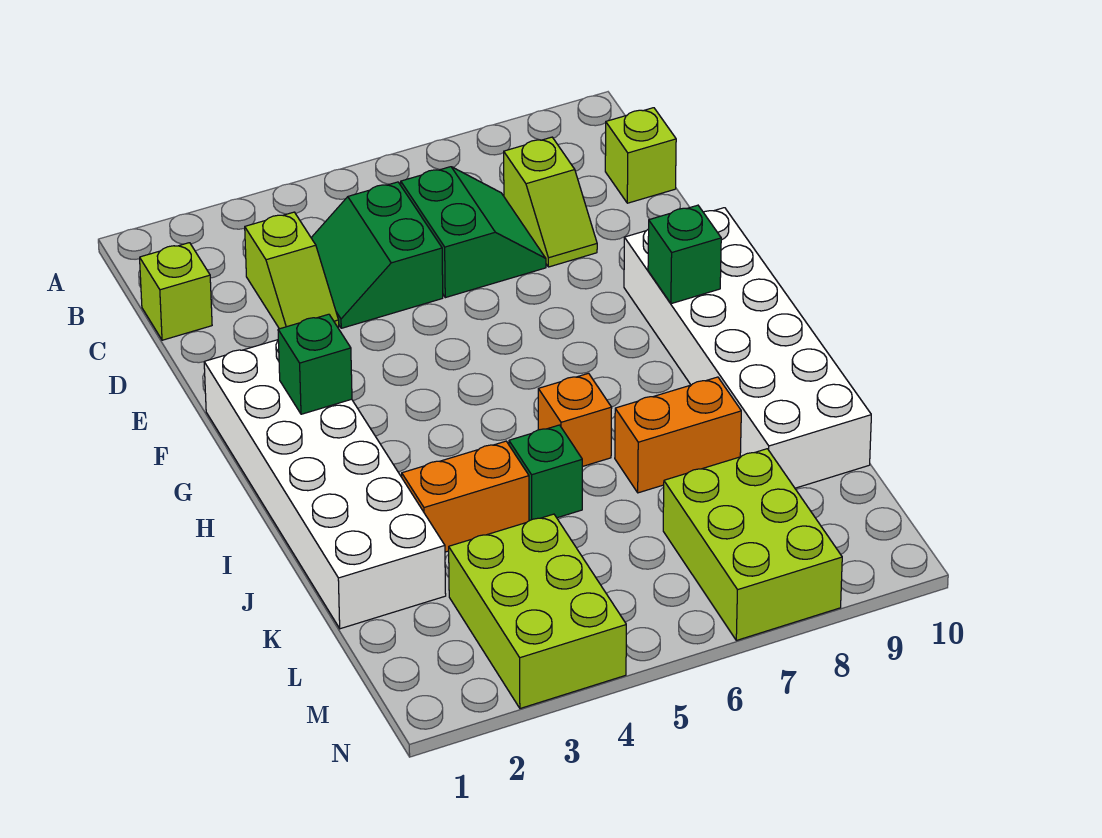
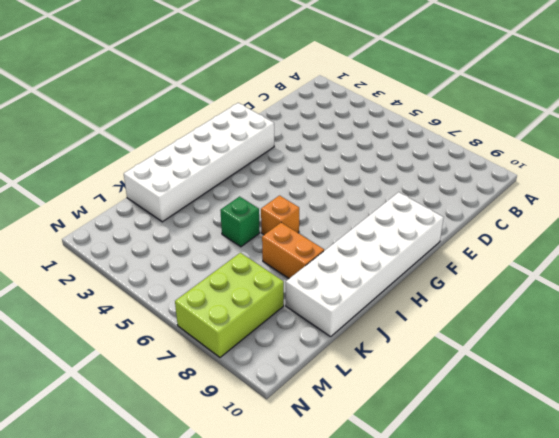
none -> lime brick C1 level 1
none -> lime slope C3:D3 level 1 top C
none -> green slope C4:D5 level 1 top 5

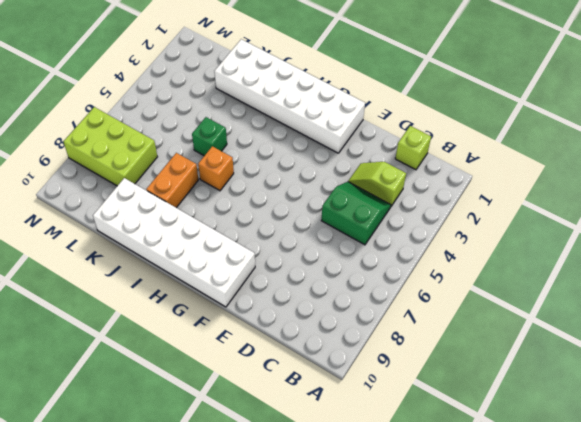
none -> green slope C6:D7 level 1 top 6
none -> lime slope C8:D8 level 1 top C
none -> lime brick C10 level 1

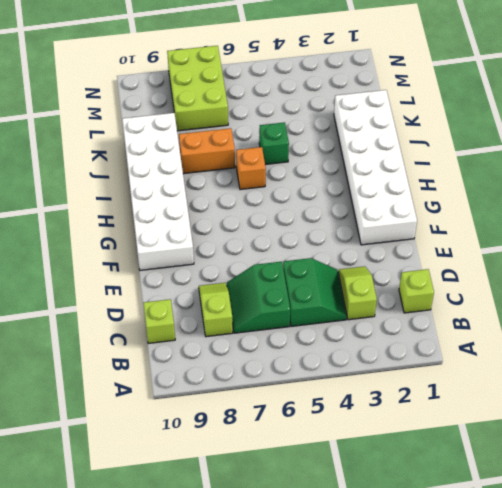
none -> orange brick J3:J4 level 1
none -> lime brick L3:N4 level 1
none -> green brick G2 level 2

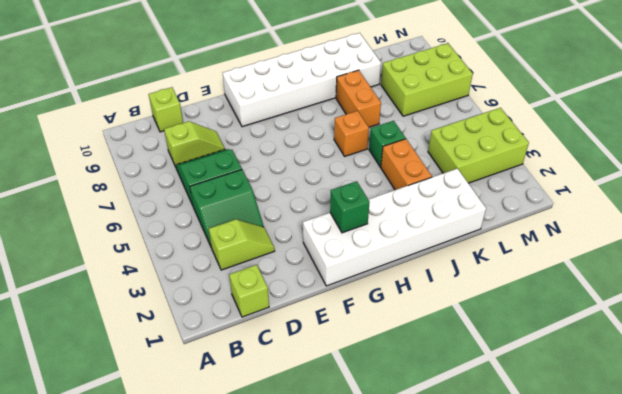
none -> green brick G9 level 2

